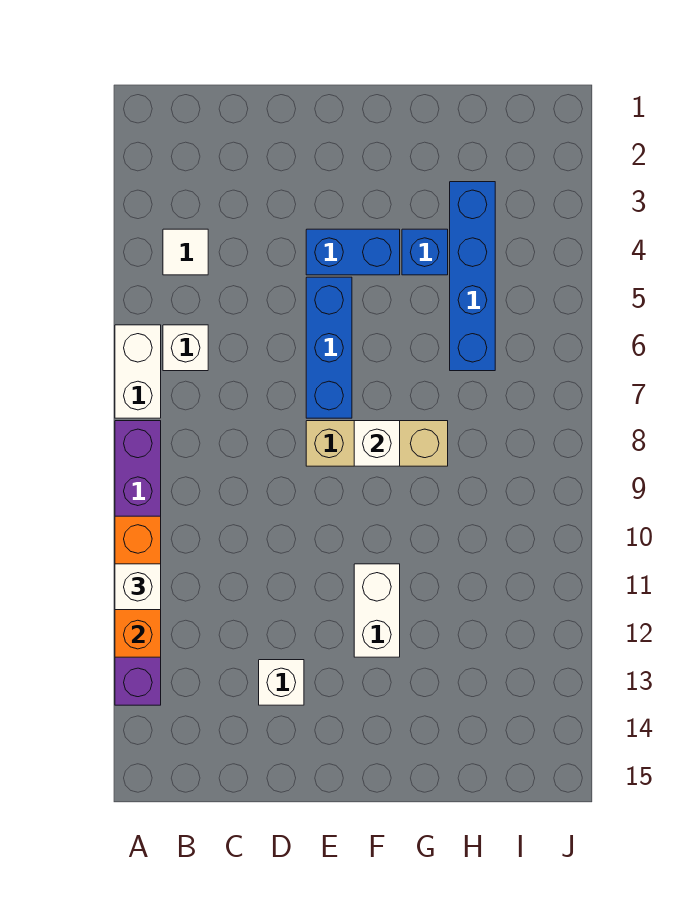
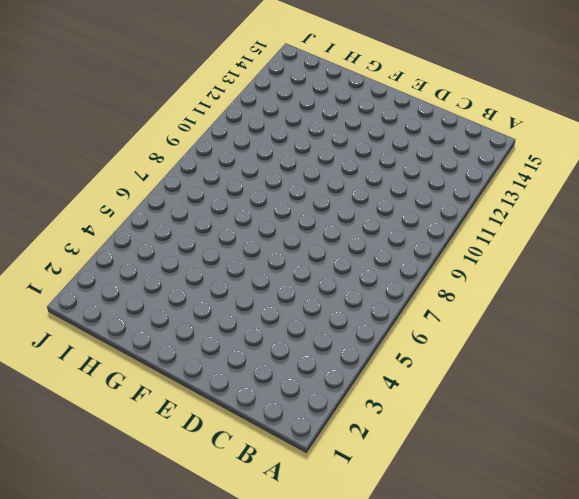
none -> white brick A6:A7 level 1
none -> purple brick A8:A13 level 1
none -> white tile B4 level 1

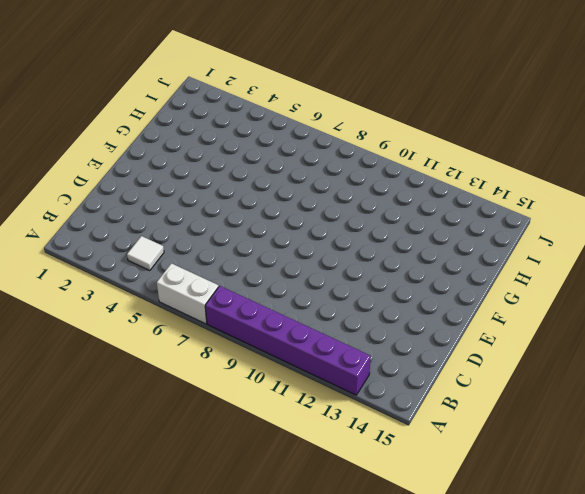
none -> white brick B6 level 1
none -> white brick D13 level 1
none -> blue brick E4:F4 level 1

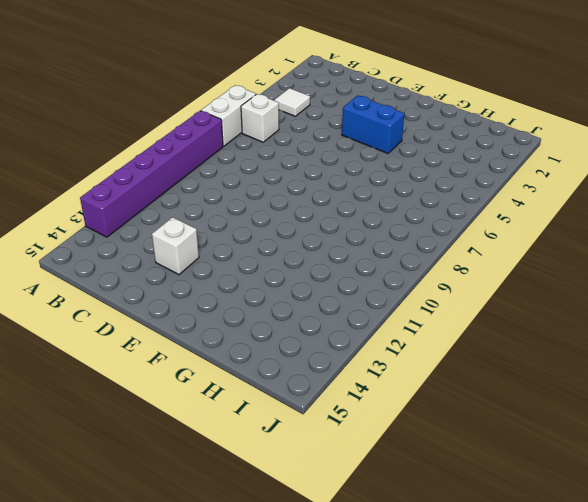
none -> blue brick E5:E7 level 1
none -> tan brick E8:G8 level 1
none -> white brick F11:F12 level 1

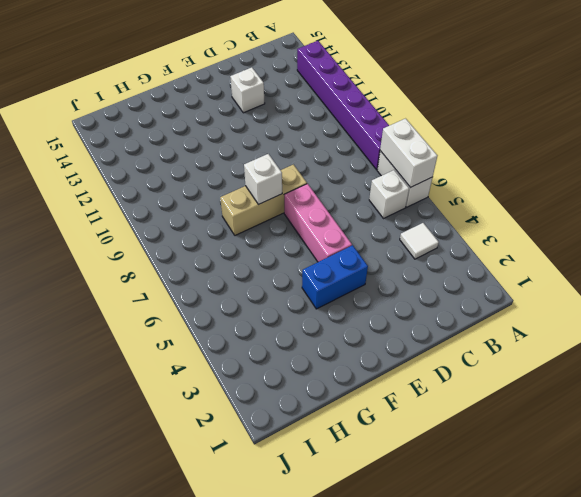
white brick A6:A7 level 2 -> white brick F11:F12 level 1
pink brick E5:E7 level 1 -> blue brick E5:E7 level 1
none -> blue brick G4 level 1
none -> blue brick H3:H6 level 1
none -> orange brick A10:A12 level 2

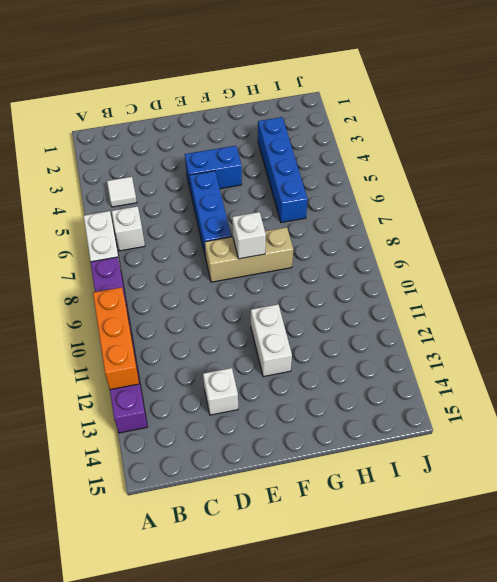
none -> blue brick G4 level 1
none -> white brick A11 level 3

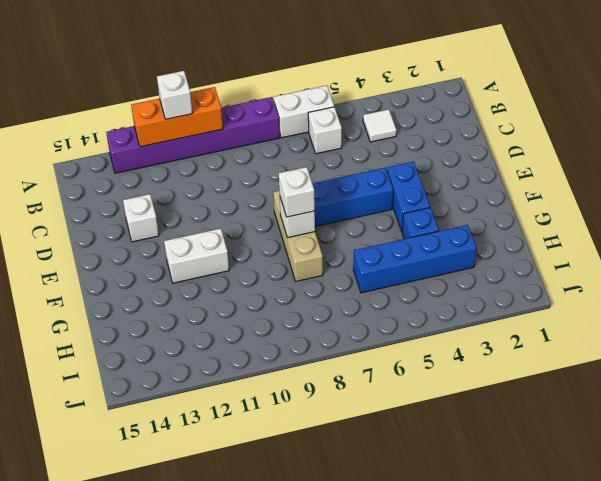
white brick F8 level 3 -> none

